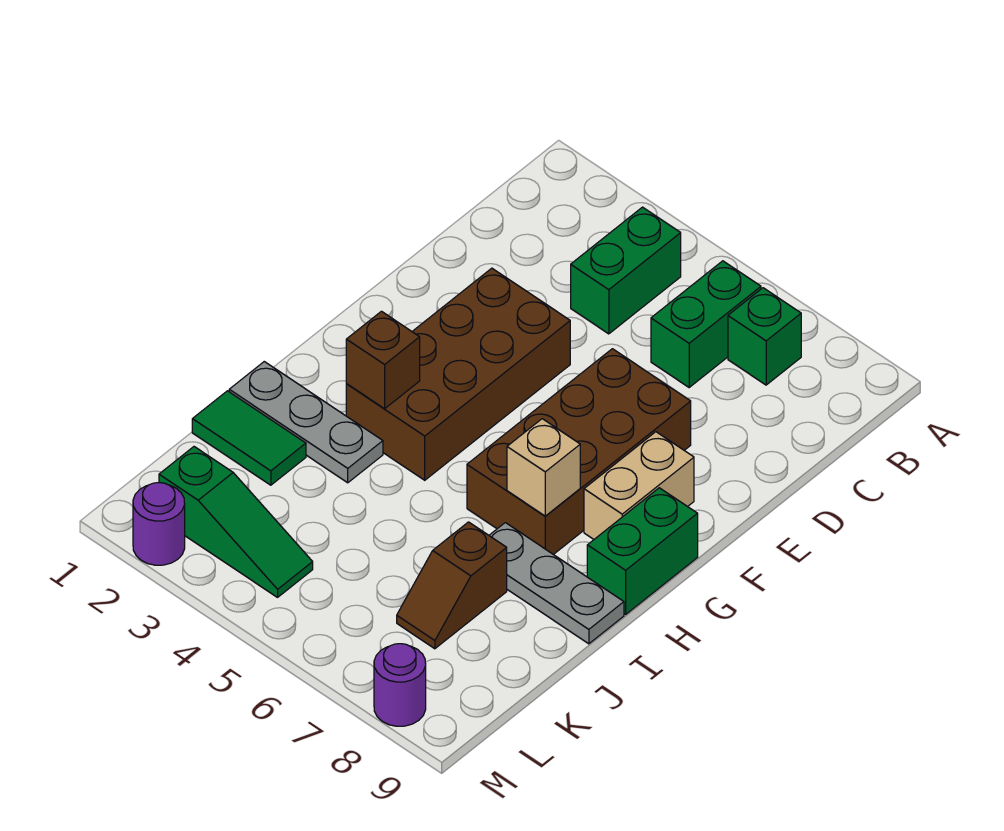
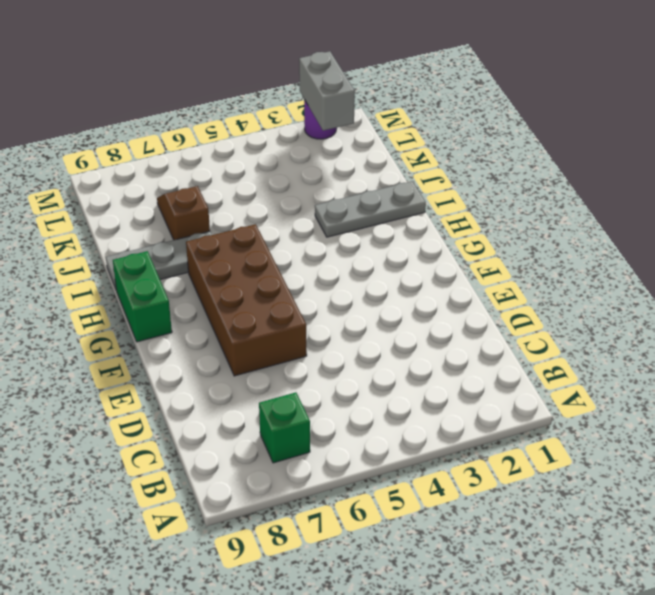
grey brick L2:M2 level 2 -> none
none -> green brick B4:C4 level 1
none -> green brick B6:C6 level 1
none -> brown brick E3:H4 level 1

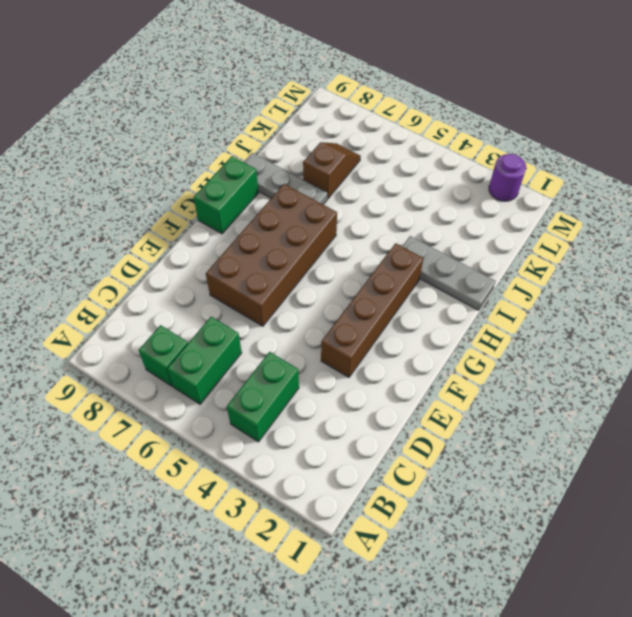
brown brick E3:H3 level 1 -> brown brick E3:H4 level 1
none -> tan brick F8:G8 level 1
none -> green tile J1:J2 level 1
none -> green slope L2:L4 level 1 top 2

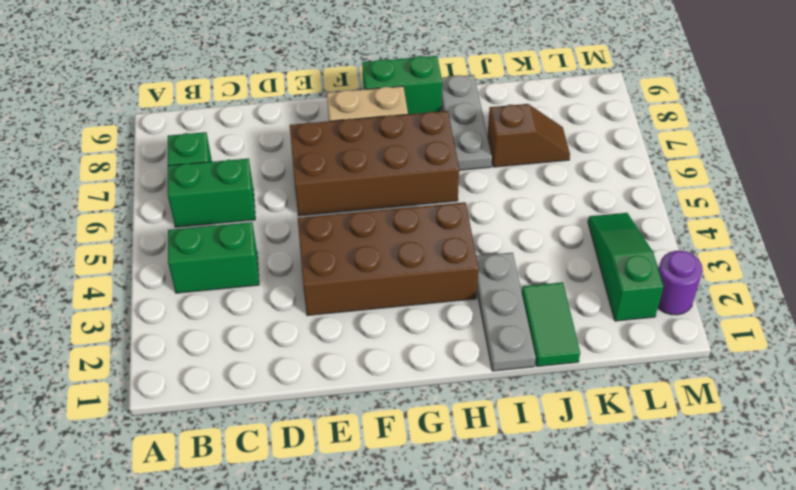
none -> purple round brick M8 level 1
none -> brown brick H3 level 2
none -> tan brick H7 level 2

